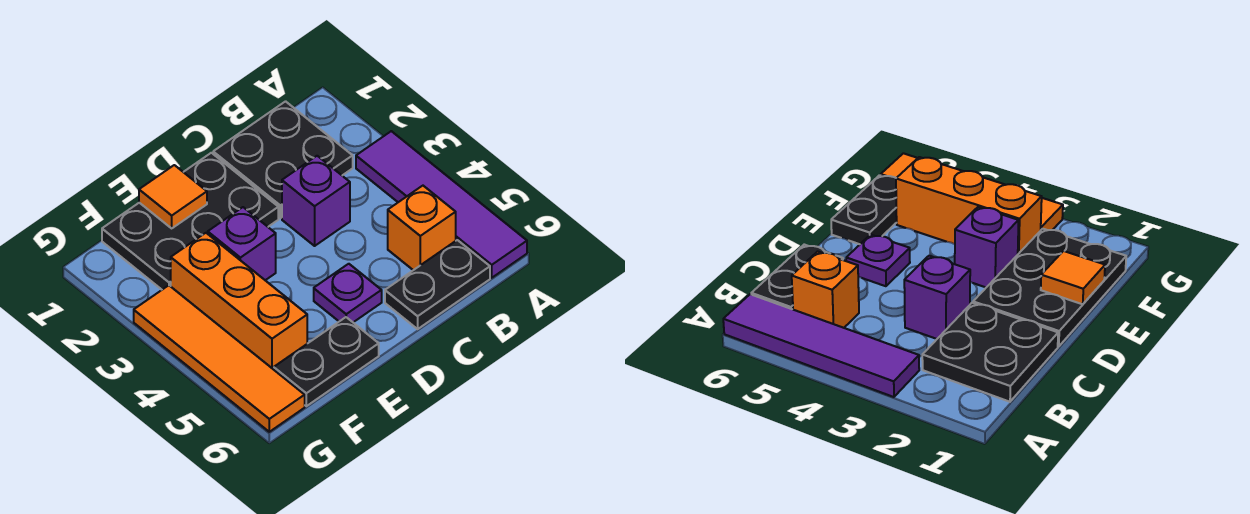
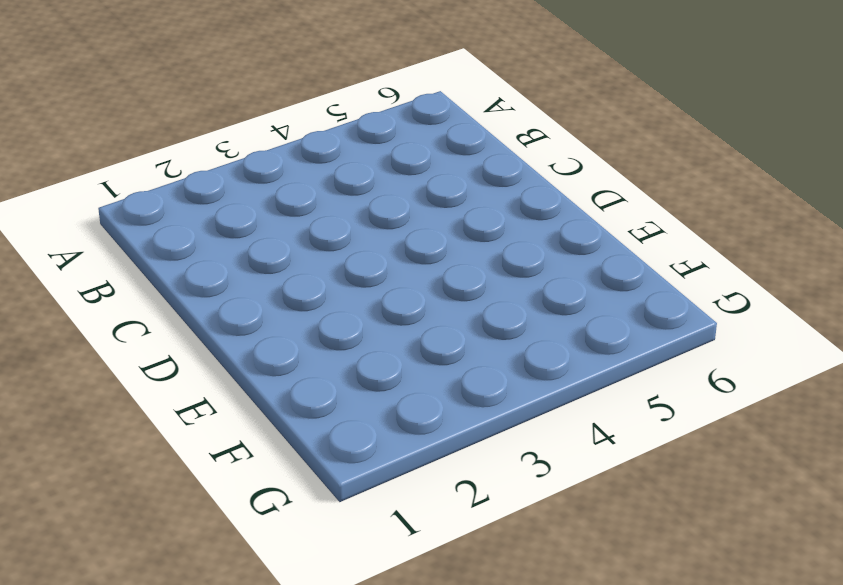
none -> purple tile A3:A6 level 1
none -> black plate B1:C2 level 1
none -> orange brick B5 level 1

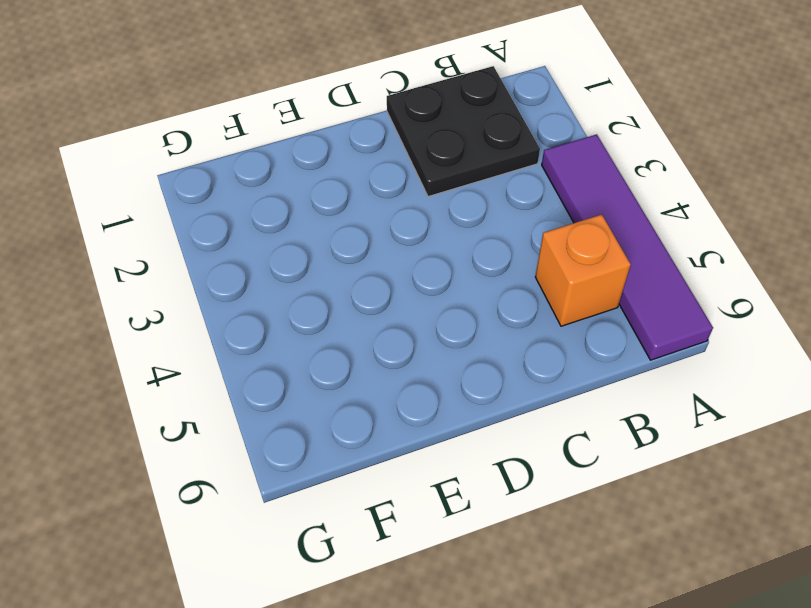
none -> black plate B6:C6 level 1
none -> purple brick C3 level 1
none -> black plate D1:F2 level 1

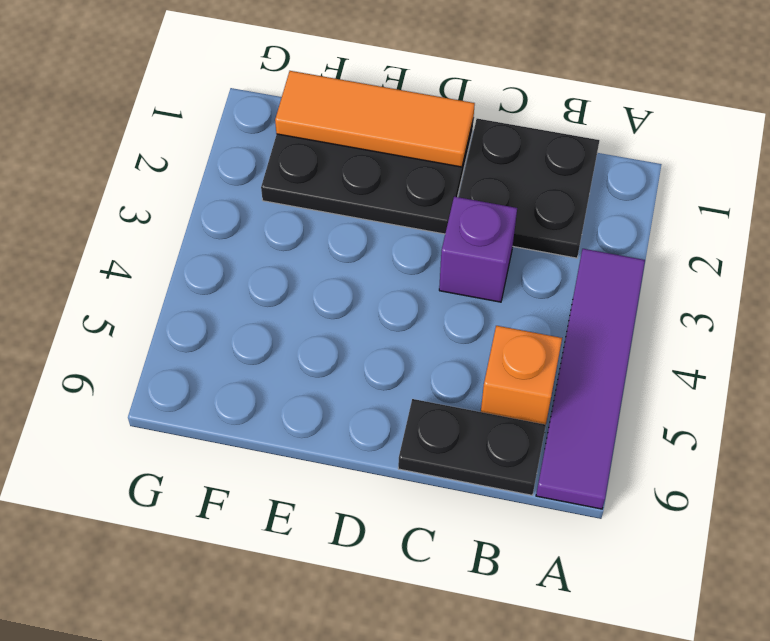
orange tile D1:F1 level 2 -> orange tile E1 level 2
none -> purple plate D5 level 1
none -> purple brick E3 level 1
none -> black plate E6:F6 level 1

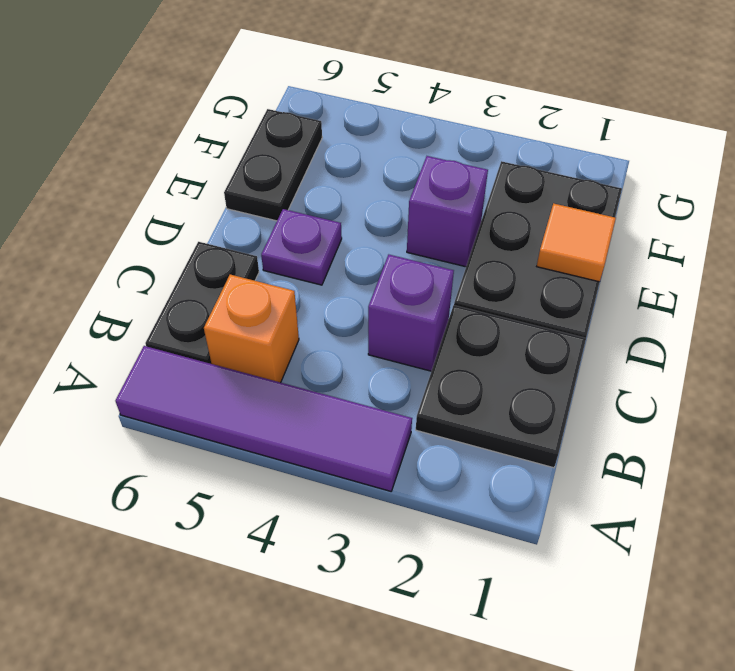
none -> orange brick F3:F5 level 1
none -> orange tile G3:G6 level 1

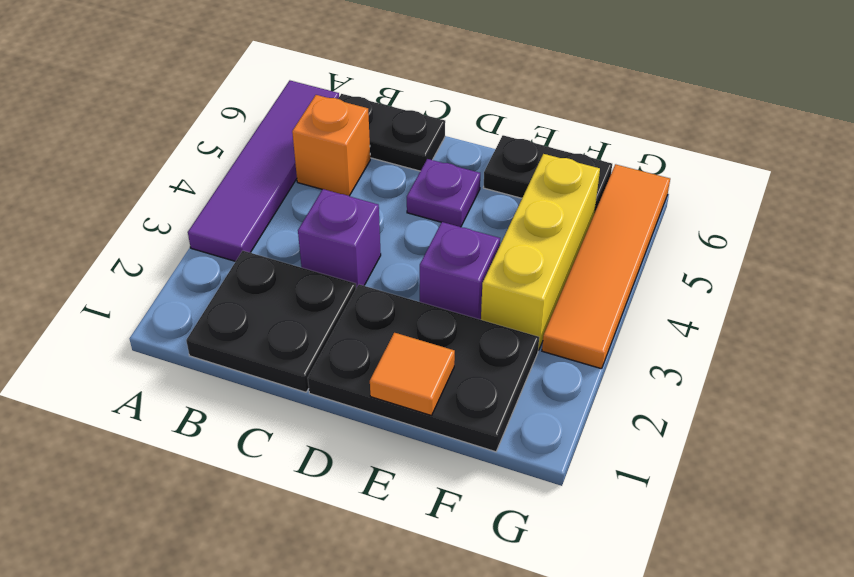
yellow brick F3:F5 level 1 -> orange brick F3:F5 level 1

